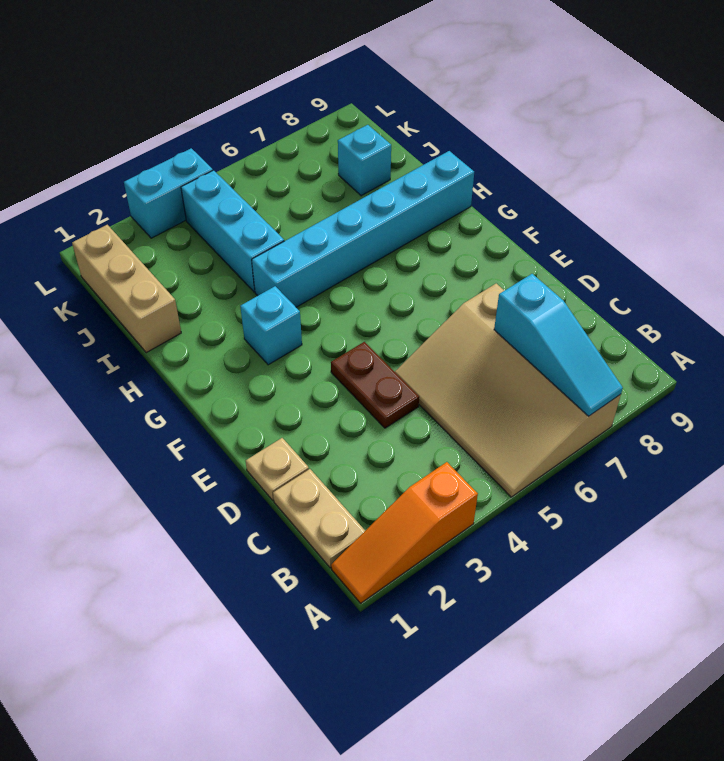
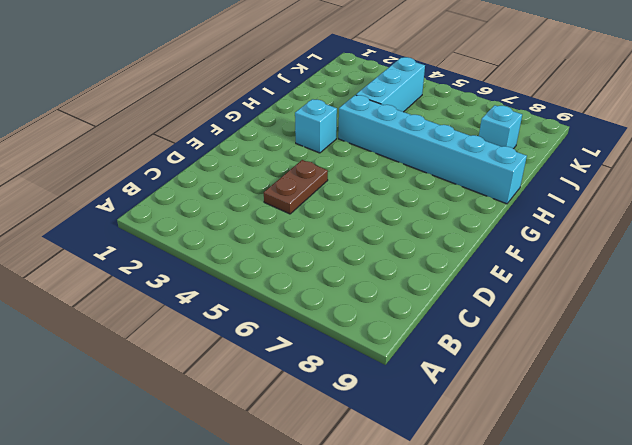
none -> orange slope A1:A3 level 1 top 3
none -> tan slope A5:D7 level 1 top 7
none -> tan plate B1:C1 level 1

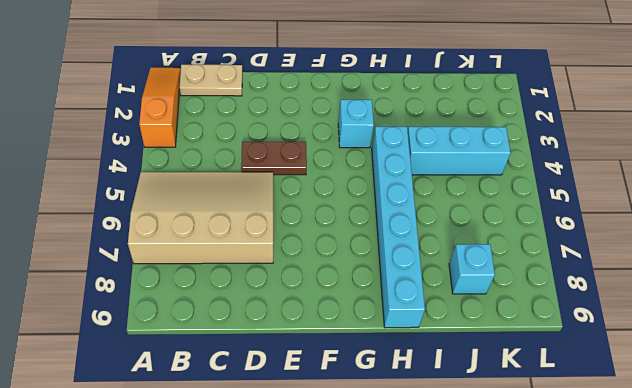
none -> tan plate D1 level 1
none -> tan brick I1:K1 level 1
none -> cyan brick L3:L4 level 1

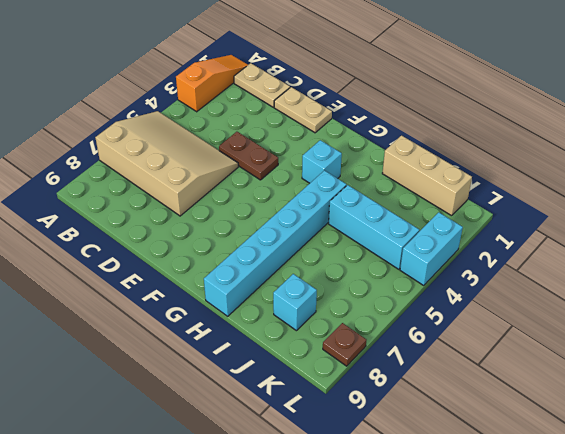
tan plate D1:E1 level 1 -> tan plate D1 level 1
brown plate L8 level 1 -> none
none -> cyan slope A7:C7 level 2 top C

